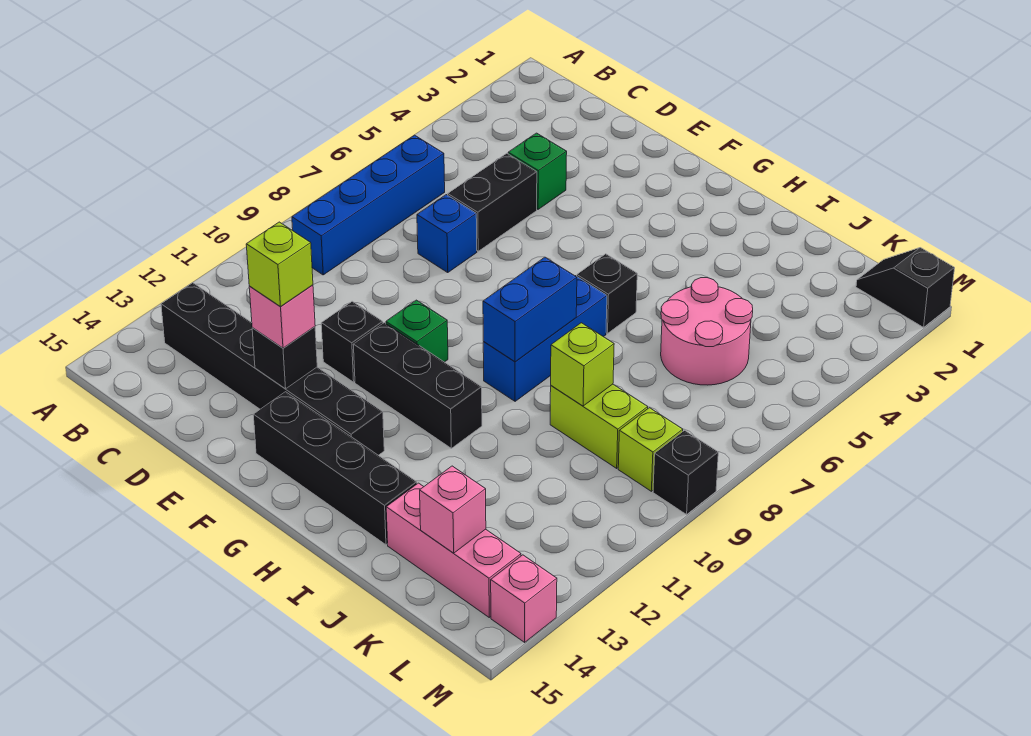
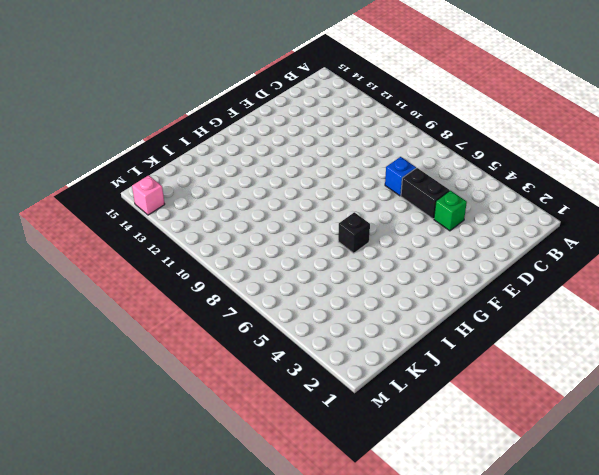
none -> blue brick B6:B9 level 1
none -> black brick B13:G13 level 1
none -> black brick E11 level 1

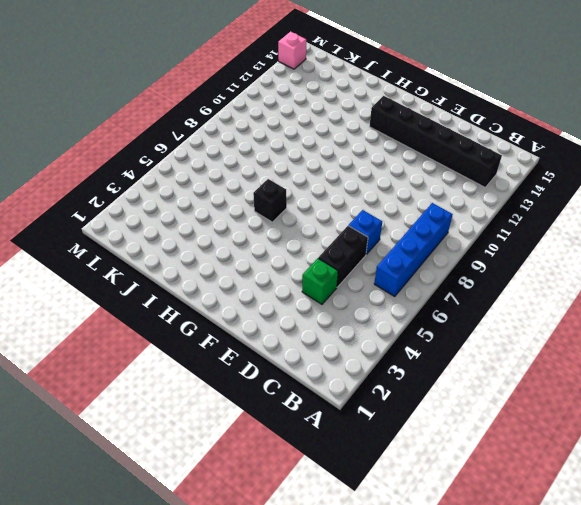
none -> black brick E11 level 1
none -> green brick F10 level 1
none -> black brick F11:H11 level 1

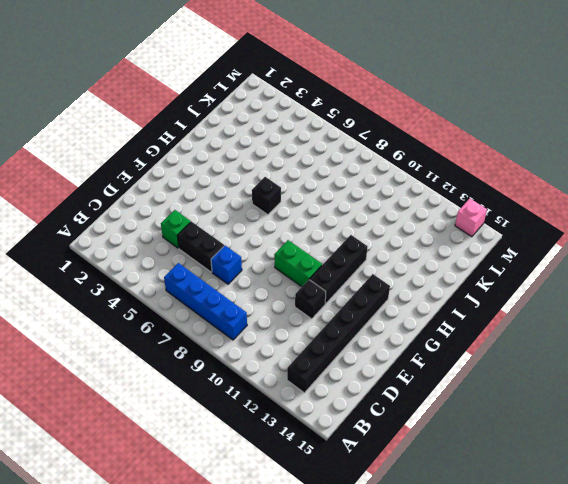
green brick F9:F10 level 1 -> green brick F10 level 1
none -> black brick F14:I14 level 1
none -> blue brick H7:H9 level 1
none -> pink round brick J5:K6 level 1

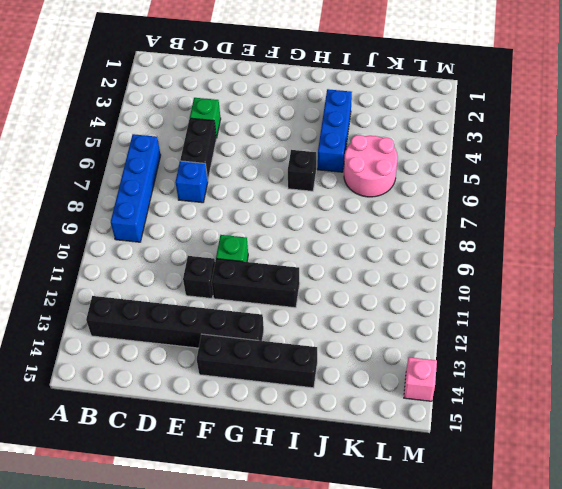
blue brick I3:I5 level 1 -> blue brick H7:H9 level 1
none -> lime brick J9:K9 level 1
none -> pink brick J14:L14 level 1
none -> black slope L1:M1 level 1 top M

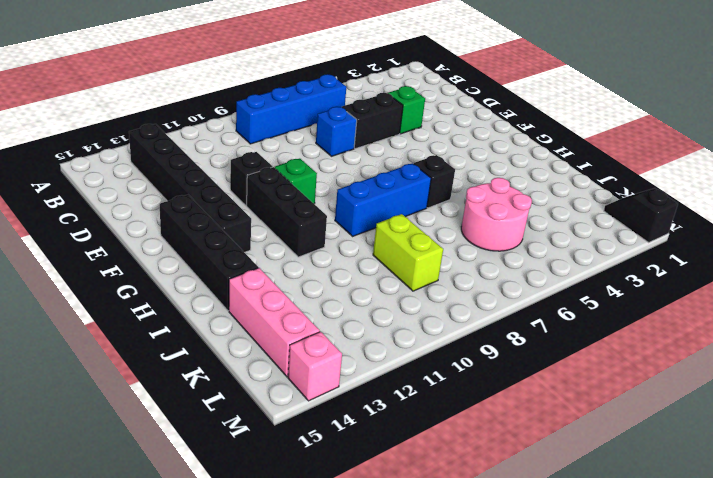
none -> lime brick L9 level 1
none -> black brick M9 level 1
none -> black brick E13 level 2

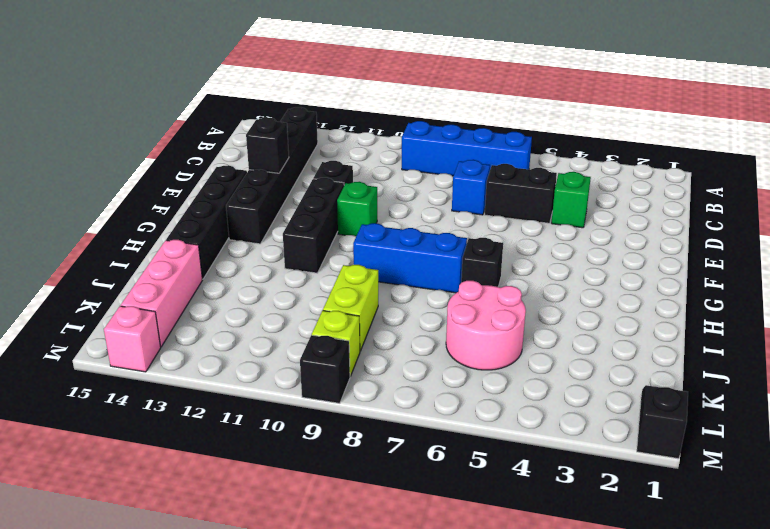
none -> blue brick H8:H9 level 2
none -> lime brick J9 level 2
none -> pink brick K14 level 2

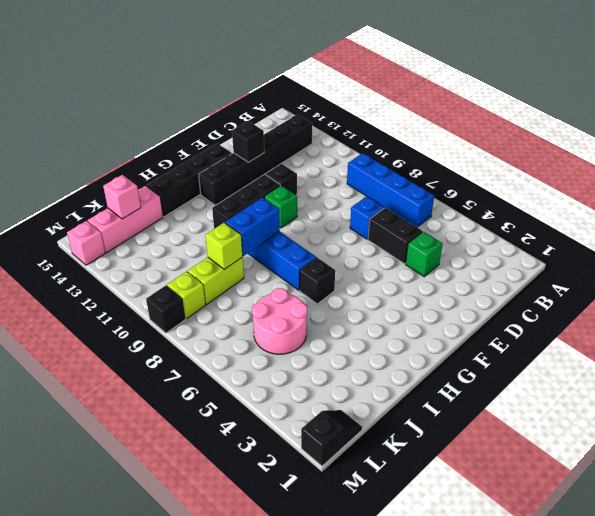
blue brick H9:I9 level 2 -> blue brick H8:H9 level 2
none -> pink brick E13 level 3
none -> lime brick E13 level 4

